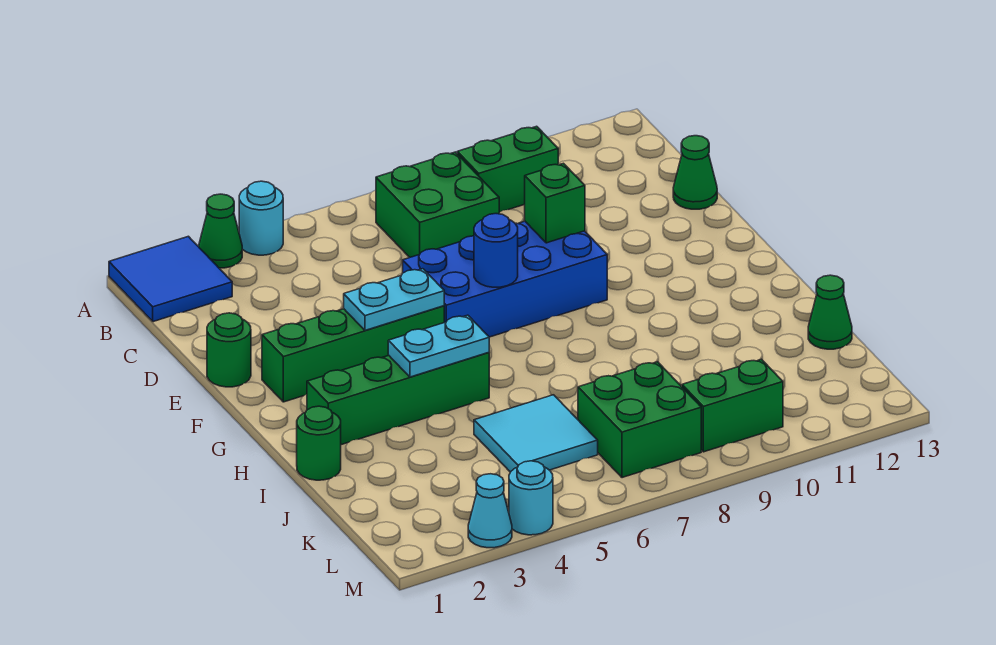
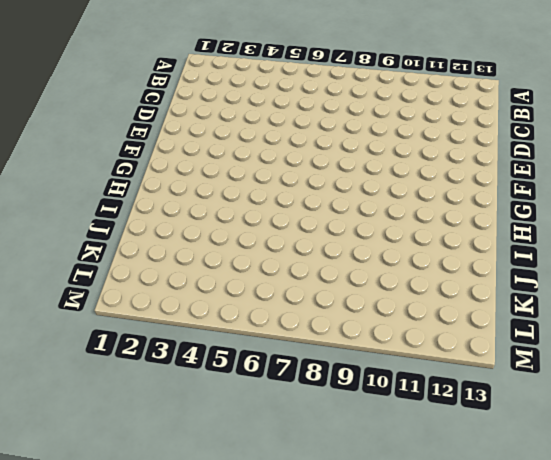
none -> blue tile A1:B2 level 1
none -> green cone A3 level 1
none -> cyan round brick A4 level 1

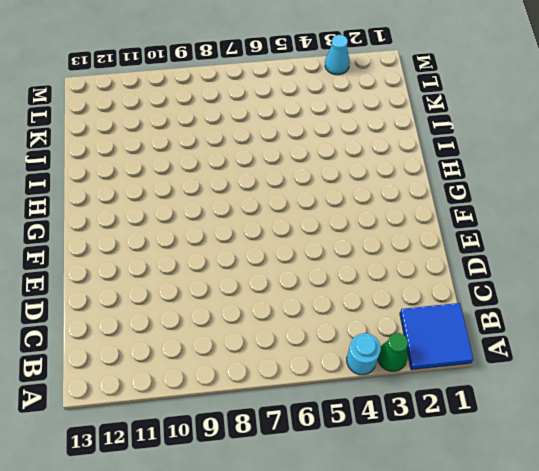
none -> green brick B7:C8 level 1
none -> green brick B9:B10 level 1
none -> green cone D13 level 1

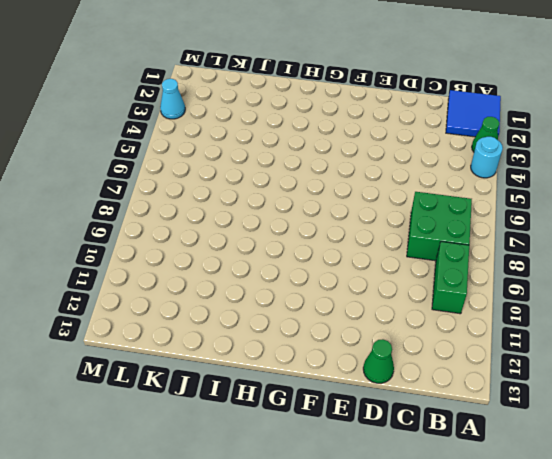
none -> green round brick E1 level 1
none -> blue brick E6:F9 level 1
none -> green brick F2:F5 level 1

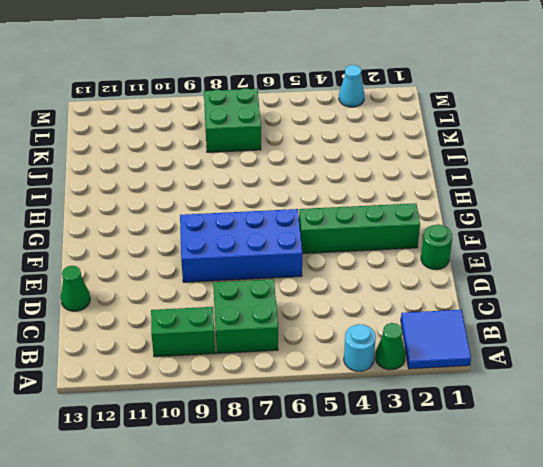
none -> green brick H2:H5 level 1
none -> green round brick I1 level 1
none -> cyan tile J5:K6 level 1

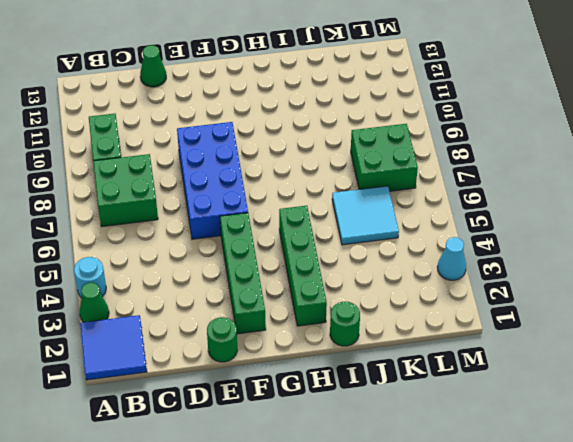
none -> green cone J13 level 1
none -> green brick L9:L10 level 1
none -> cyan round brick M4 level 1

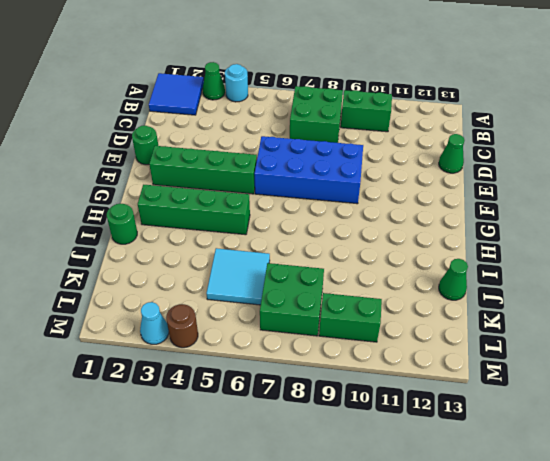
brown round brick M4 level 1 -> cyan round brick M4 level 1
none -> green brick E9 level 2
none -> cyan plate F4:F5 level 2
none -> blue round brick F7 level 2

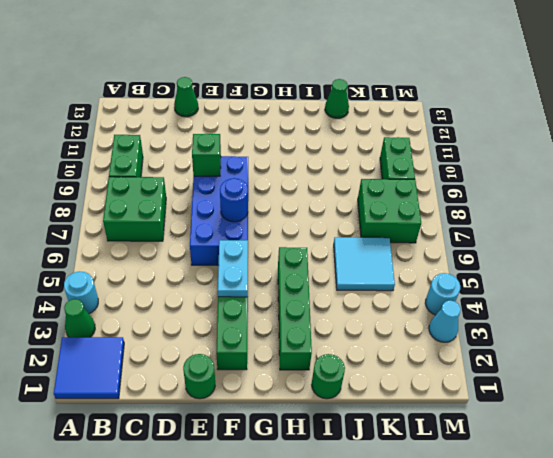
none -> cyan plate H4:H5 level 2

